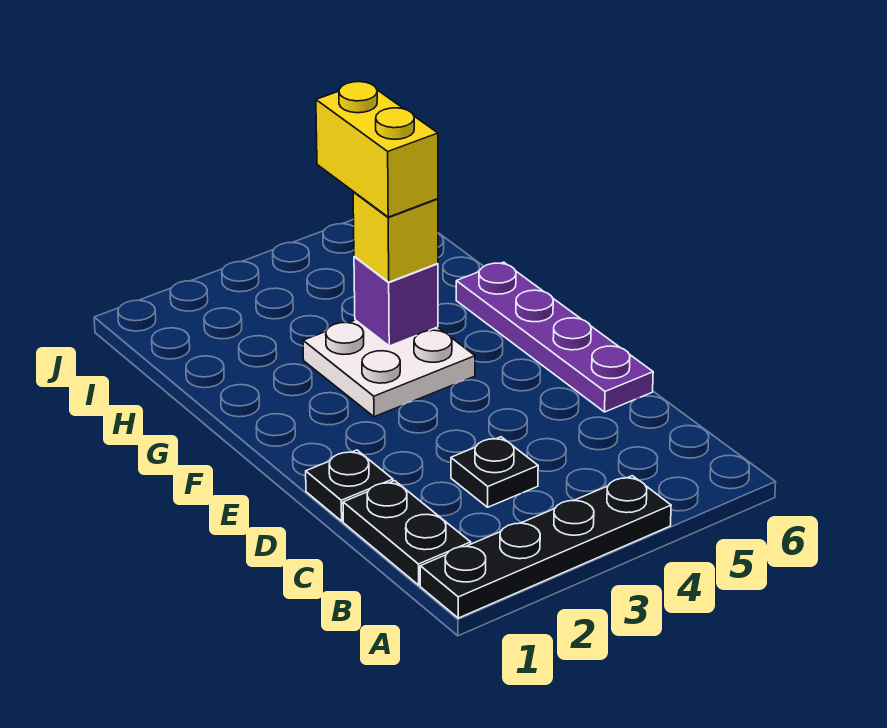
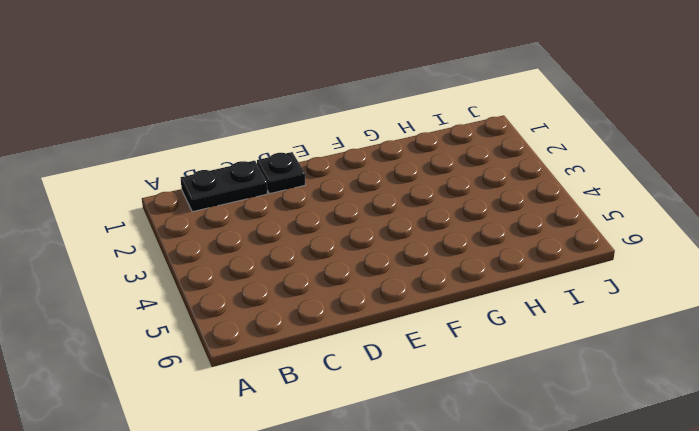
none -> black plate A1:A4 level 1
none -> black plate C3 level 1

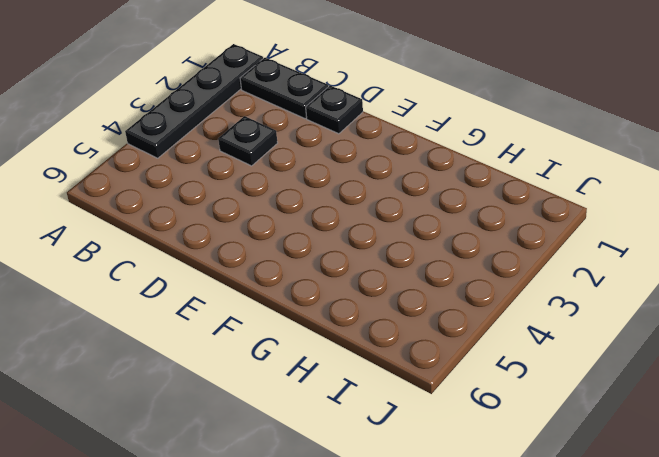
none -> purple plate D6:G6 level 1
none -> white plate F3:G4 level 1

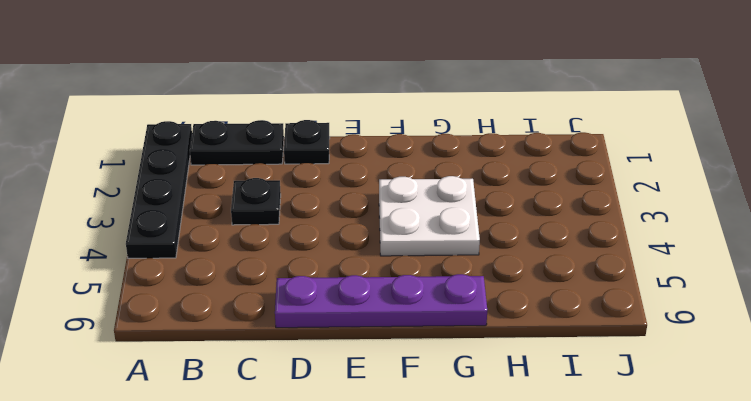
none -> purple brick G4 level 2
none -> yellow brick G4 level 3

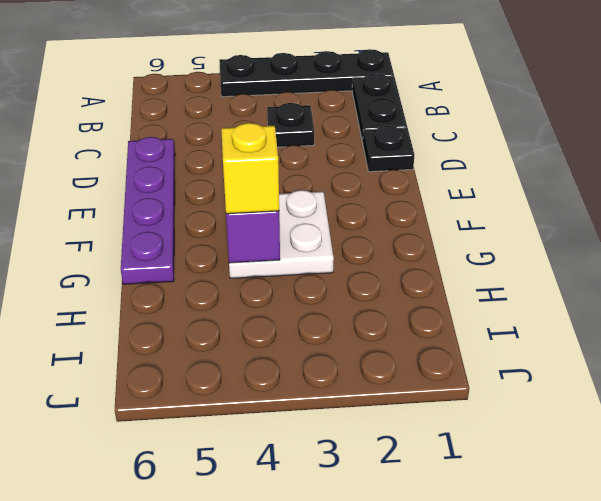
none -> yellow brick G4:H4 level 4

